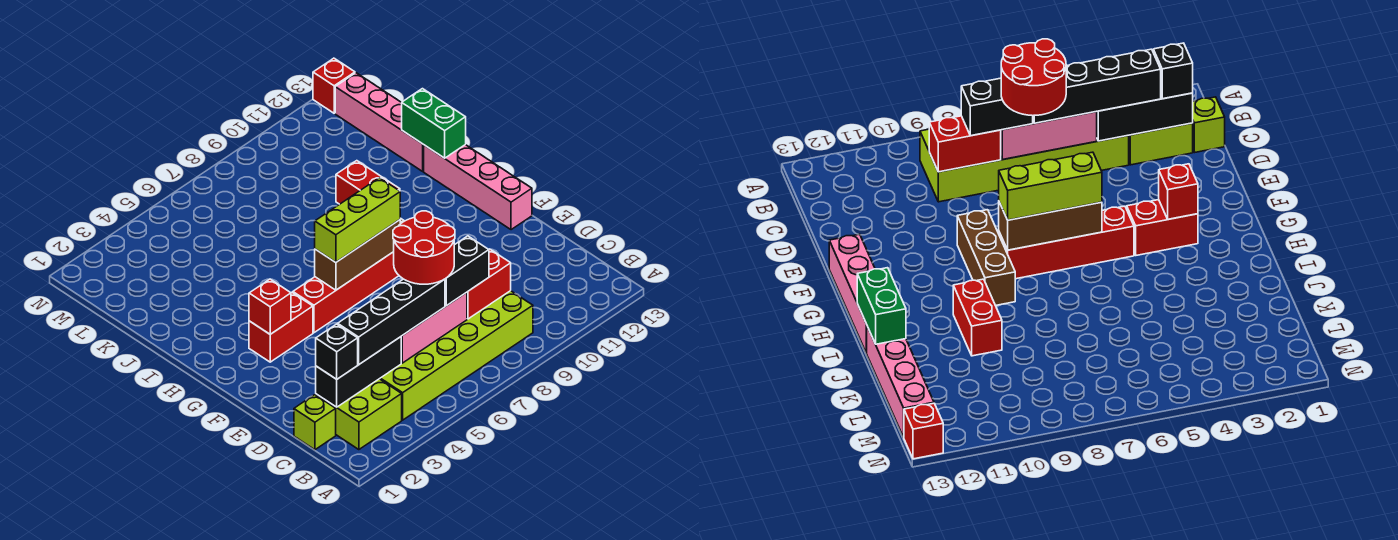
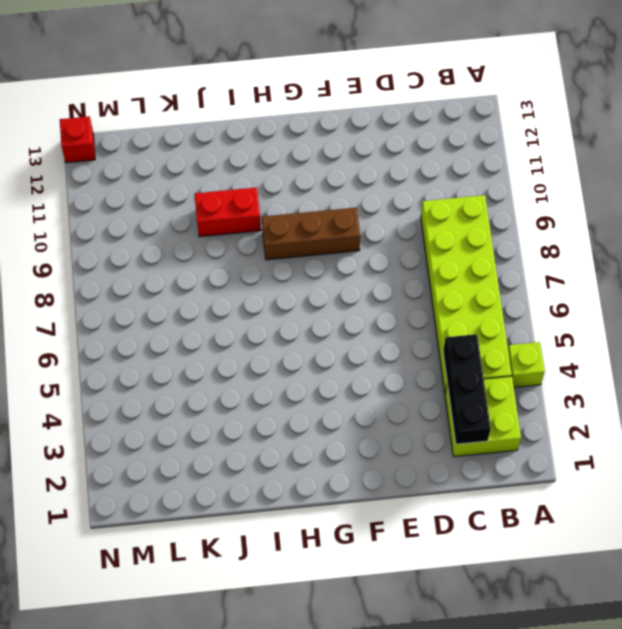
lime brick A4 level 1 -> lime brick C1 level 1
none -> pink brick F13:I13 level 1
none -> red brick G3:G4 level 1
none -> red brick G5:G8 level 1

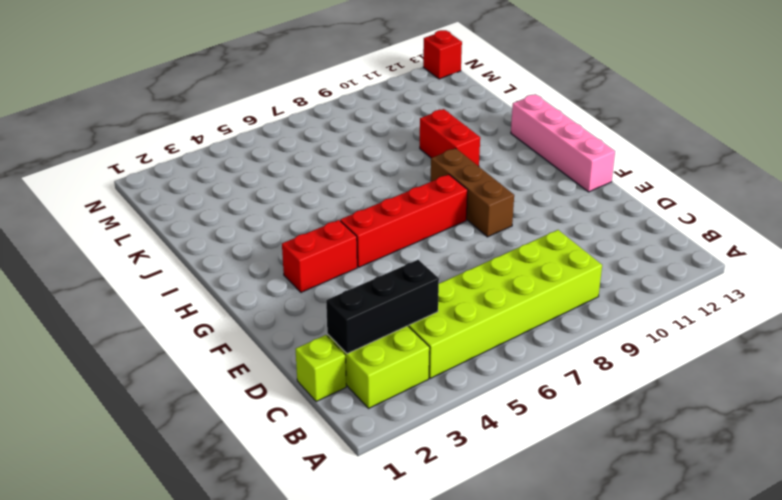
none -> pink brick J13:M13 level 1
none -> pink brick C5:C7 level 2
none -> red brick C8:C9 level 2

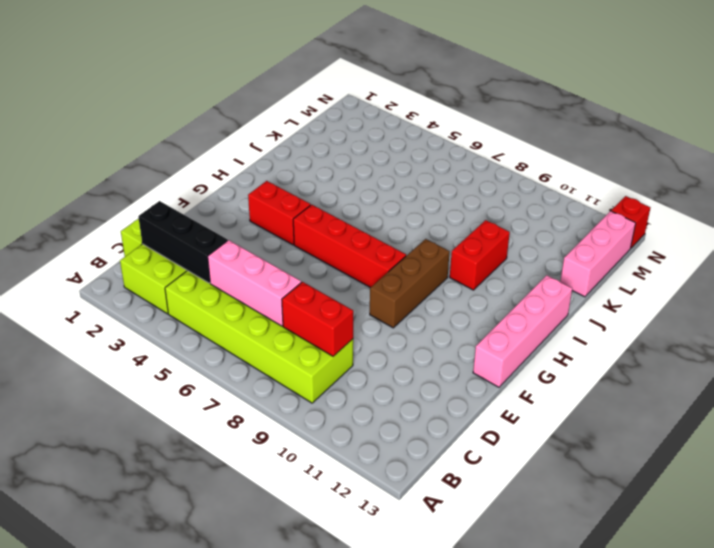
pink brick K13:M13 level 1 -> pink brick J13:M13 level 1
none -> red brick G3 level 2
none -> brown brick G6:G8 level 2
none -> green brick I13:J13 level 2

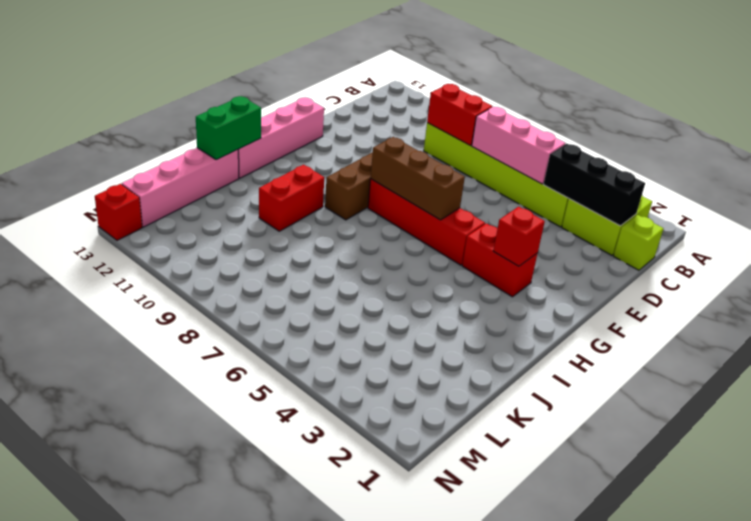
none -> black brick C2 level 3
none -> black brick C3:C6 level 3
none -> black brick C7:C8 level 3

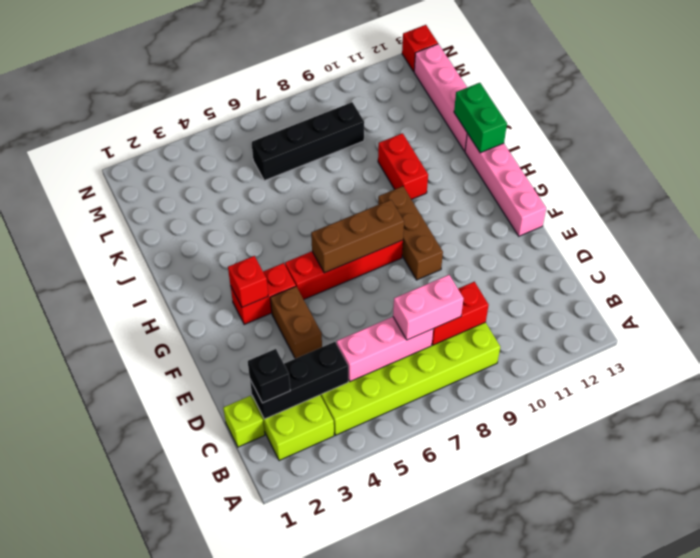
pink brick C7:C8 level 3 -> black brick C7:C8 level 3
brown brick E4:F4 level 1 -> none
black brick L6:L9 level 1 -> black brick C3:C6 level 3
none -> lime brick G6:G8 level 3
none -> red round brick C6:D7 level 4

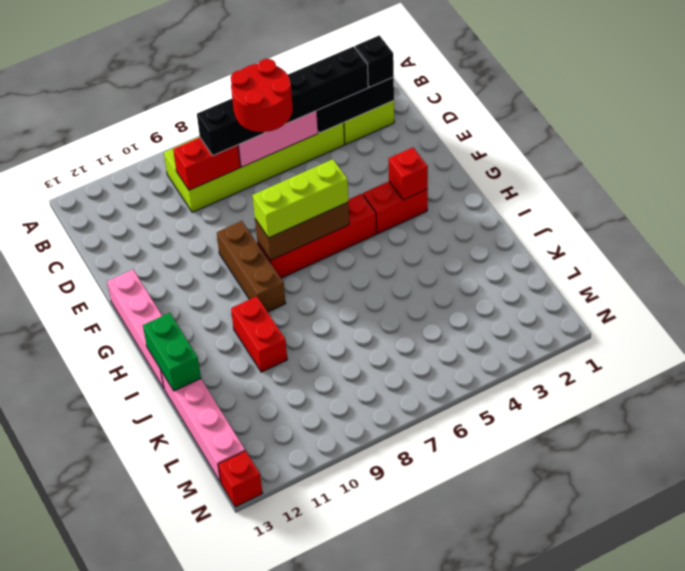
none -> lime brick C1 level 1

